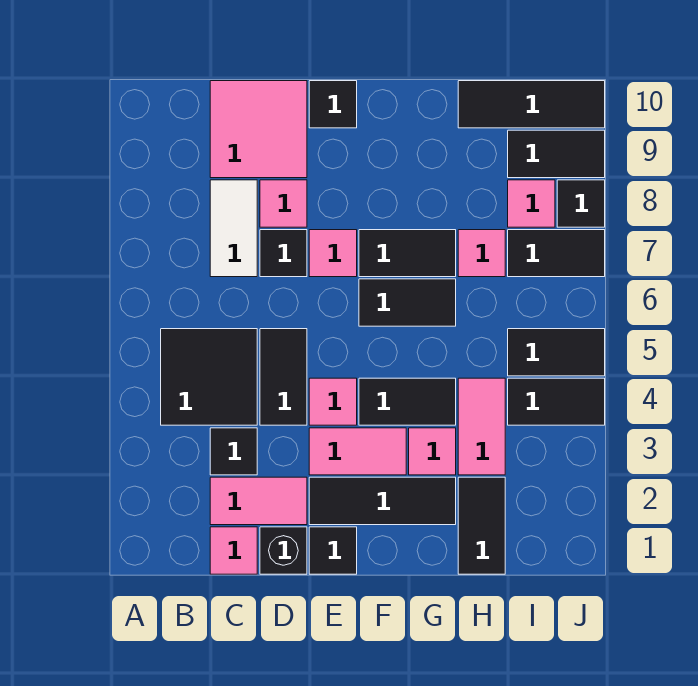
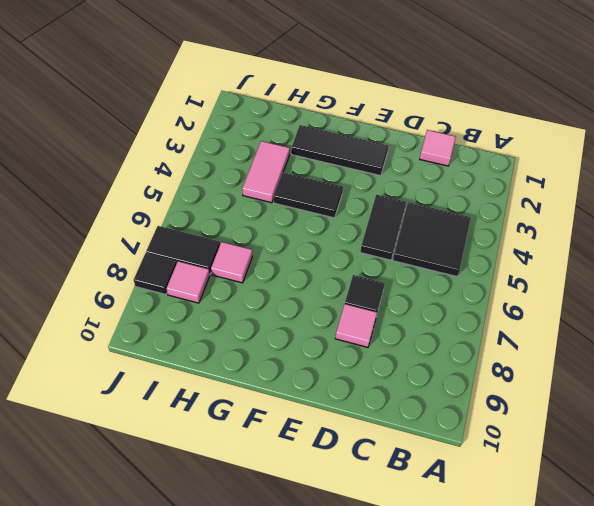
none -> pink tile C2:D2 level 1
none -> black tile C3 level 1
none -> white tile C7:C8 level 1
none -> pink tile C9:D10 level 1

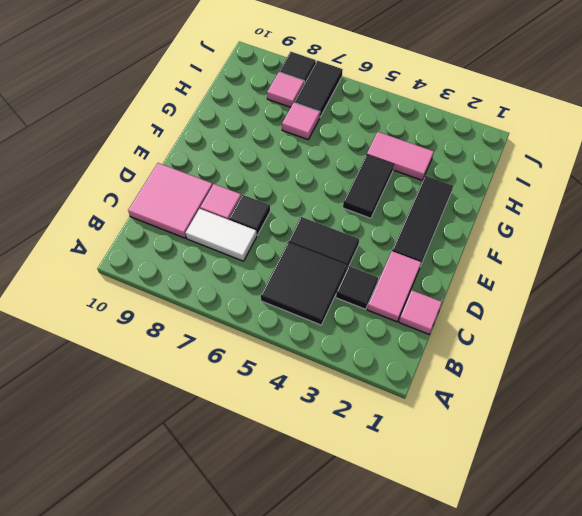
none -> black brick D1 level 1
none -> black tile E1 level 1
none -> pink tile E3:F3 level 1
none -> pink tile E4 level 1

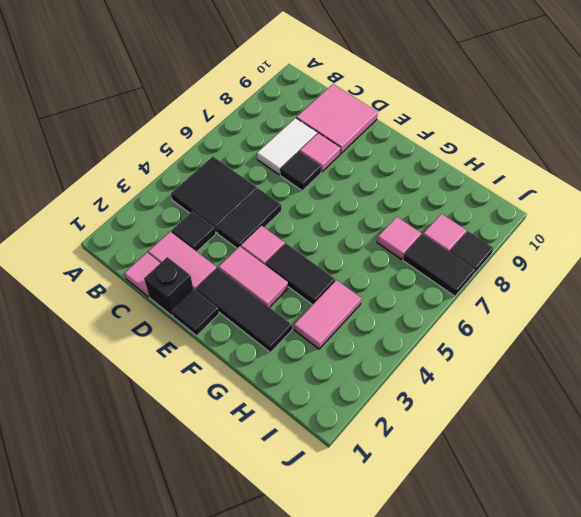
none -> pink tile E7 level 1
none -> black tile E10 level 1
none -> black tile F6:G6 level 1
none -> black tile F7:G7 level 1

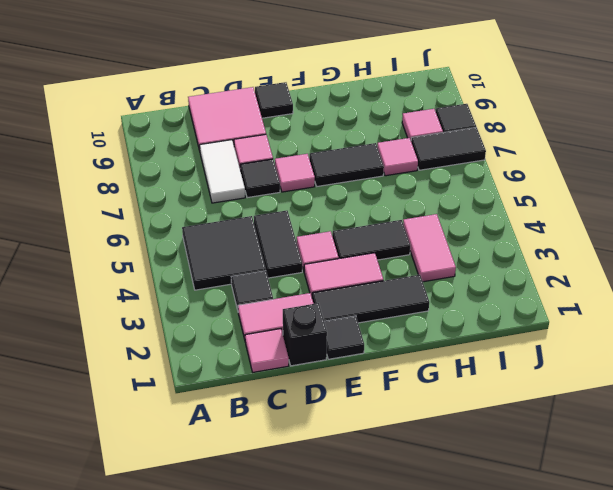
none -> black tile F6:G6 level 1
none -> pink tile G3 level 1
none -> black tile H1:H2 level 1
none -> black tile H10:J10 level 1

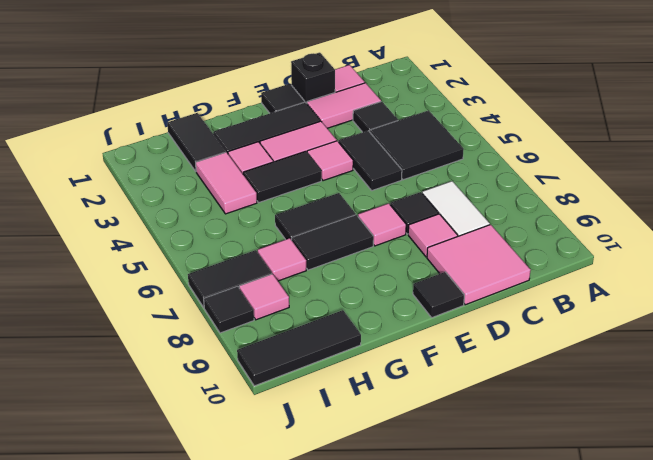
none -> black tile I4:J4 level 1
none -> black tile I5:J5 level 1
none -> black tile I9:J9 level 1

